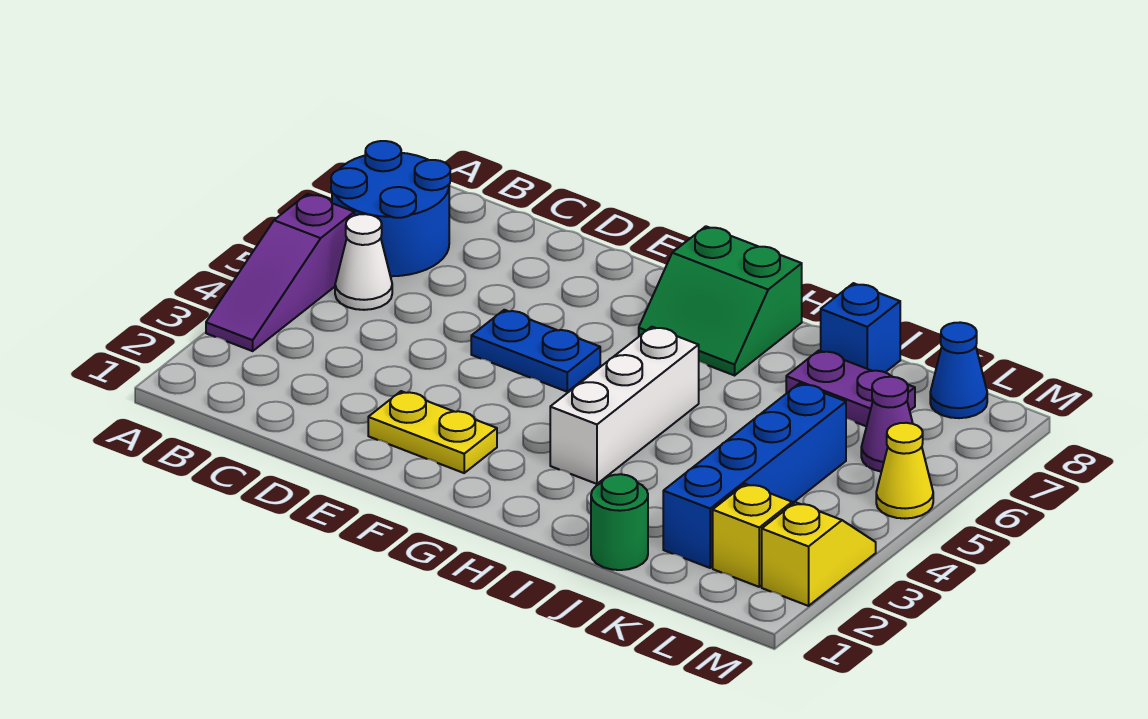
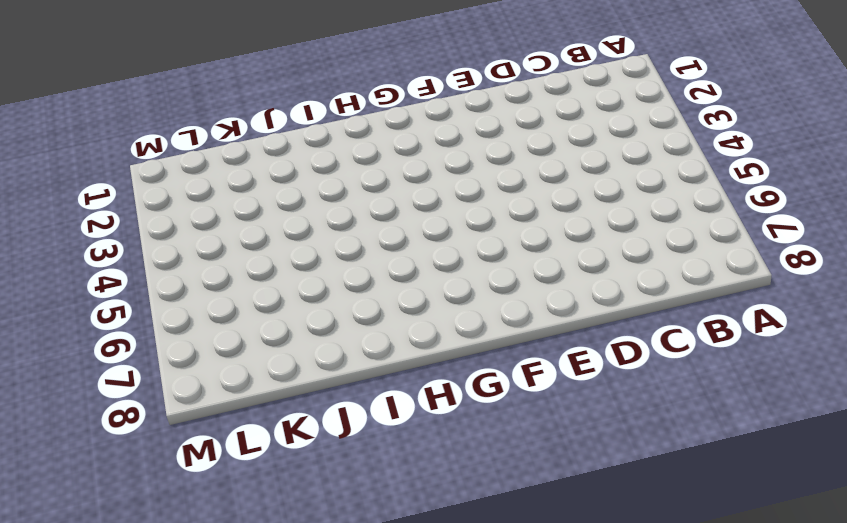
none -> purple slope A3:A5 level 1 top 5
none -> blue round brick A6:B7 level 1
none -> white cone B5 level 1

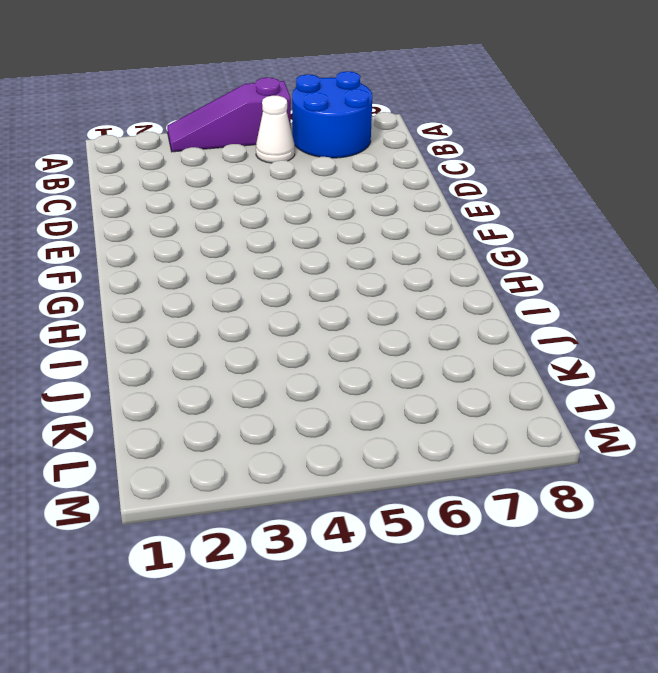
none -> yellow plate E2:F2 level 1
none -> blue plate E5:F5 level 1
none -> green slope G7:H8 level 1 top 8

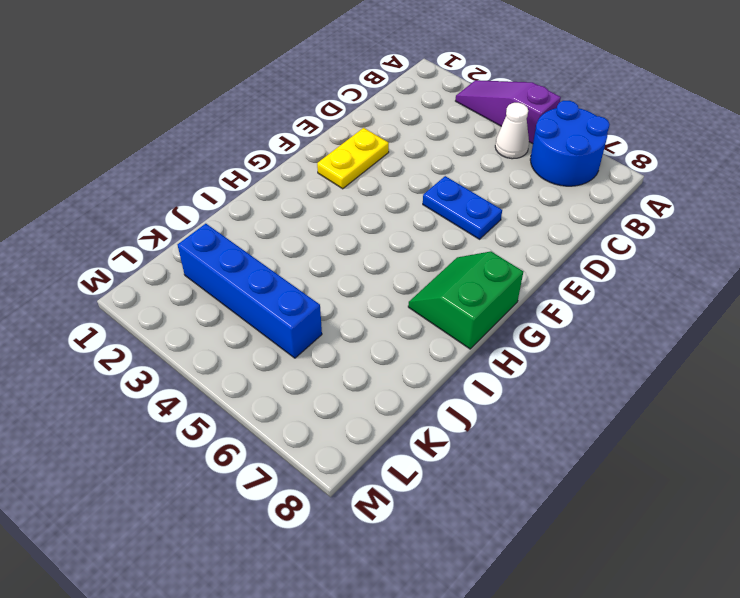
blue plate E5:E6 level 1 -> blue plate E5:F5 level 1
none -> white brick H3:H5 level 1
none -> green round brick J1 level 1
none -> purple plate J7:K7 level 1

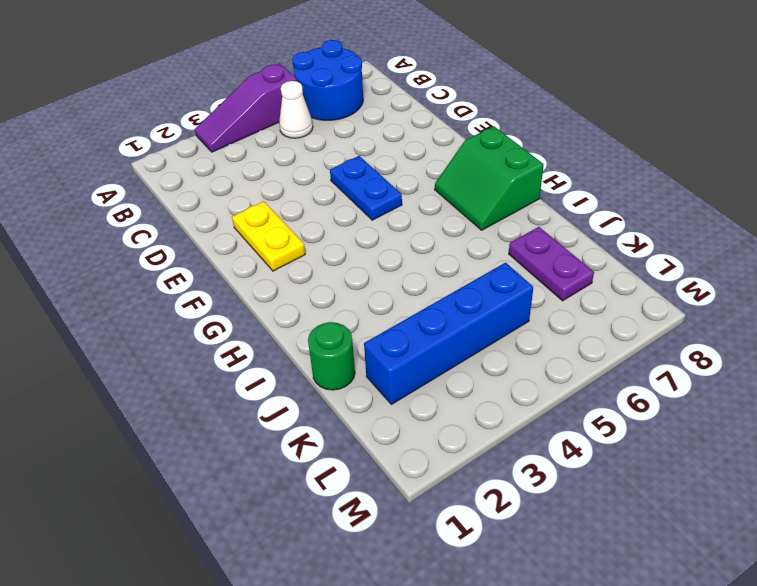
none -> white brick H3:H5 level 1
none -> blue brick J8 level 1
none -> yellow brick L2 level 1

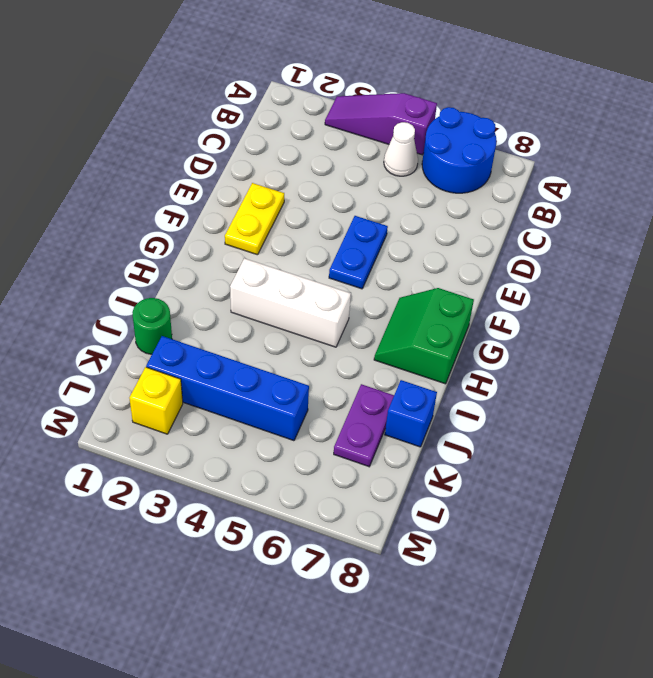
none -> purple cone L6 level 1
none -> blue cone L8 level 1
none -> yellow slope M2:M3 level 1 top 2

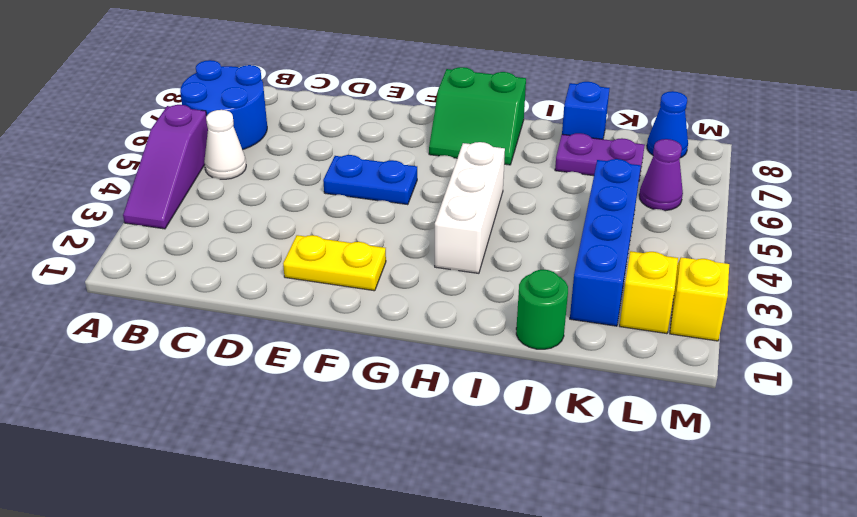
none -> yellow cone M5 level 1

